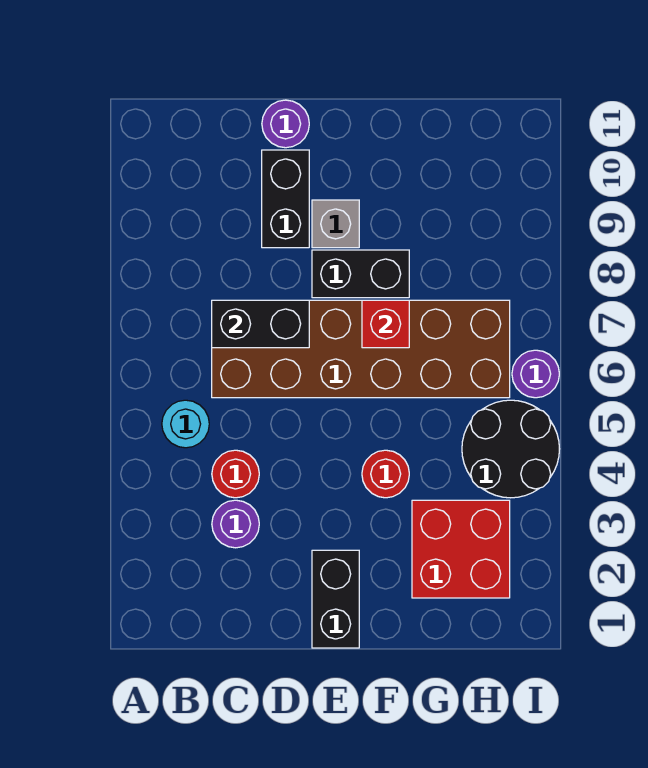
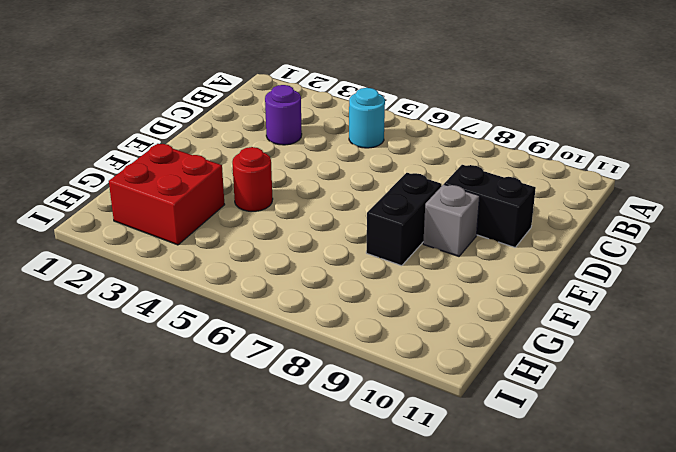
none -> red round brick C4 level 1
none -> brown brick C6:H7 level 1
none -> purple round brick D11 level 1

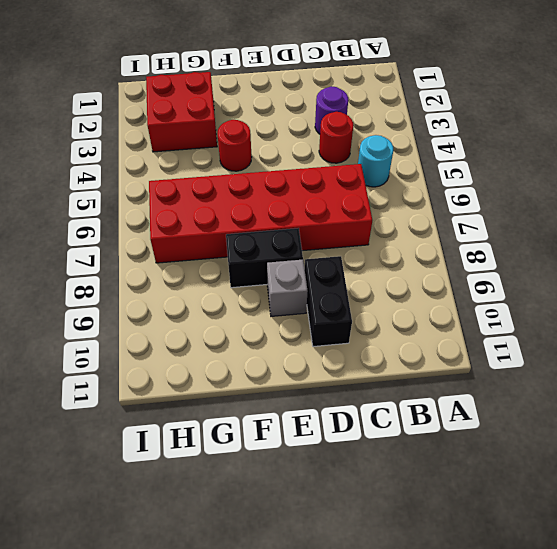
red brick C6:H7 level 1 -> brown brick C6:H7 level 1
none -> purple round brick D11 level 1
none -> black brick E1:E2 level 1
none -> black round brick H4:I5 level 1

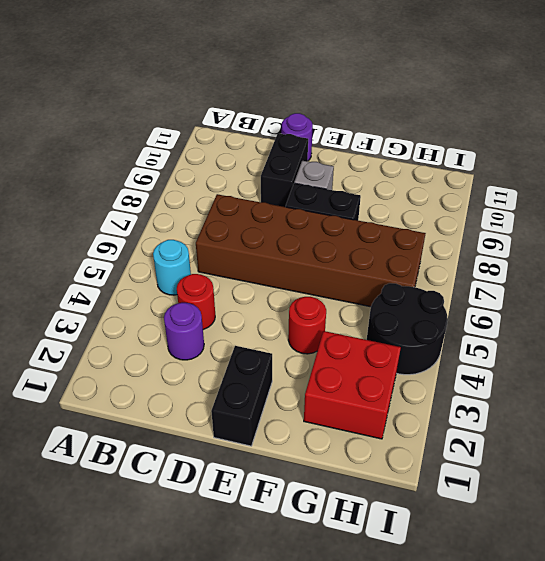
none -> purple round brick I6 level 1
none -> black brick C7:D7 level 2
none -> red brick F7 level 2

